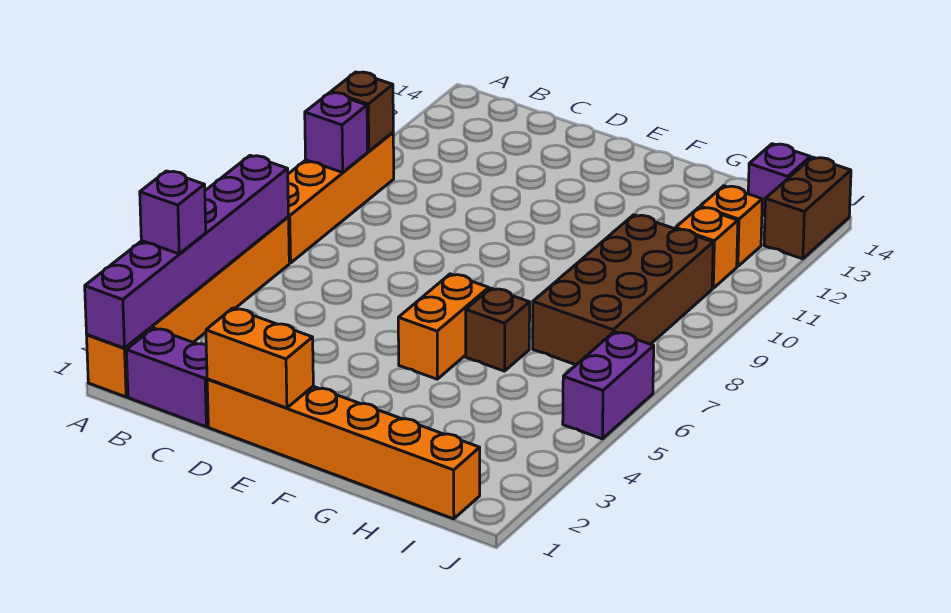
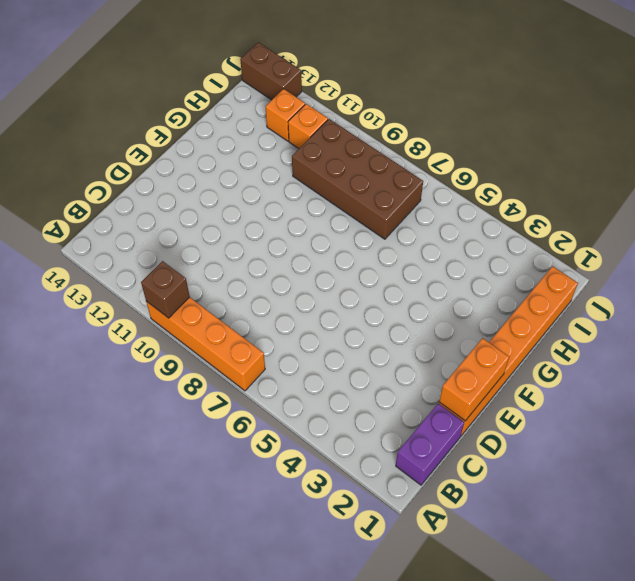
none -> orange brick A1:A6 level 1
none -> orange brick F5:F6 level 1
none -> brown brick G6 level 1

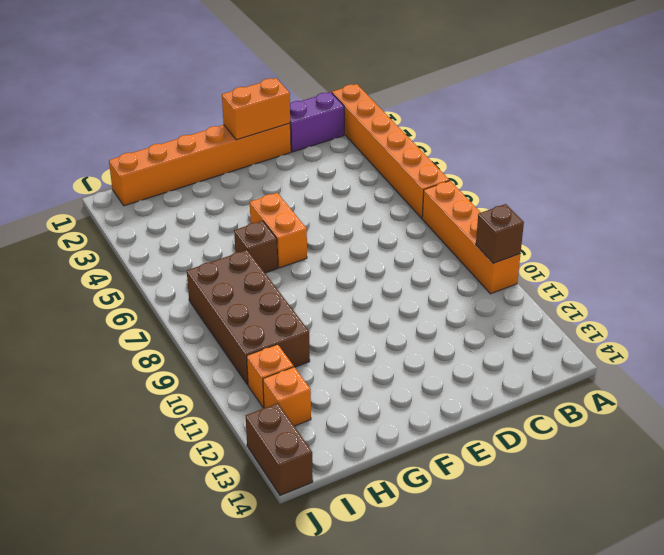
none -> purple brick I14 level 1
none -> purple brick J5:J6 level 1
none -> purple brick A1:A6 level 2

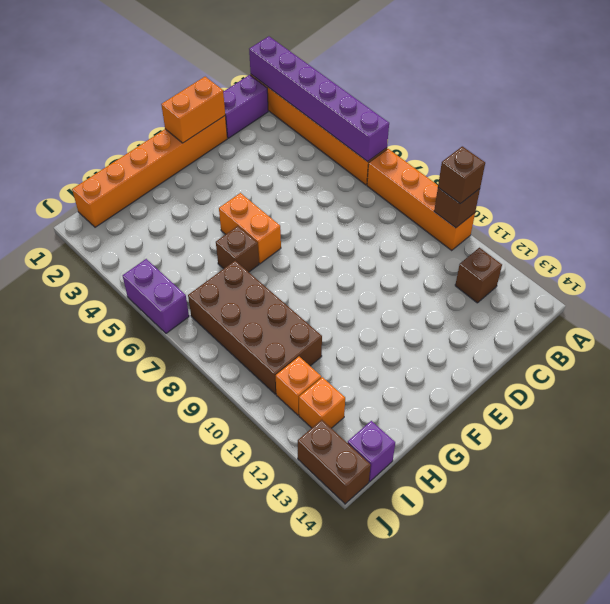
brown brick A10 level 3 -> none
brown brick B12 level 1 -> none
none -> purple brick A9 level 2
none -> purple brick A3 level 3

